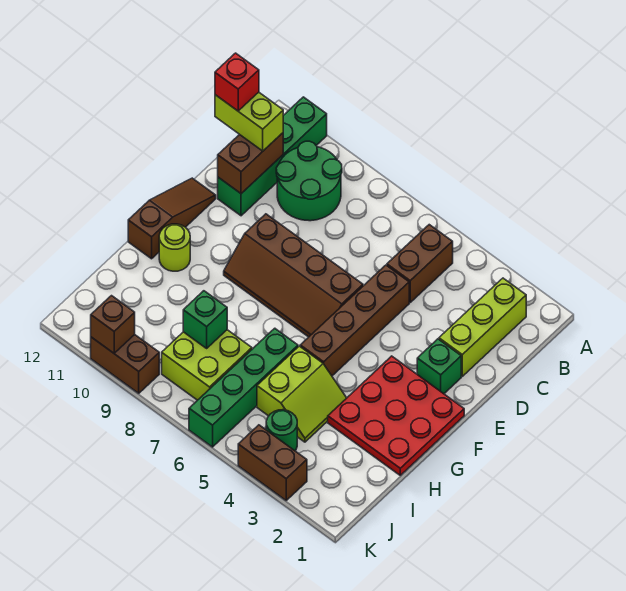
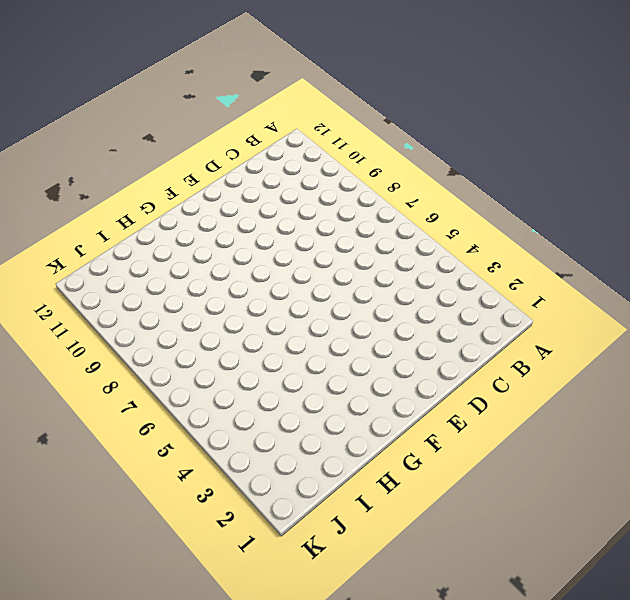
none -> green brick A11:D11 level 1
none -> lime brick B2:D2 level 1
none -> brown brick B5:C5 level 1

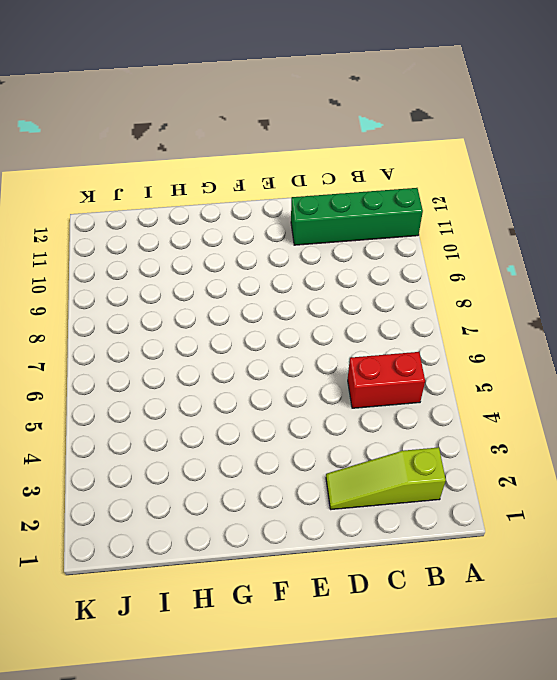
lime slope B2:D2 level 1 top B -> lime brick B2:D2 level 1
red brick B5:C5 level 1 -> brown brick B5:C5 level 1
none -> green round brick B9:C10 level 1
none -> brown brick D5:G5 level 1
none -> green brick E2 level 1

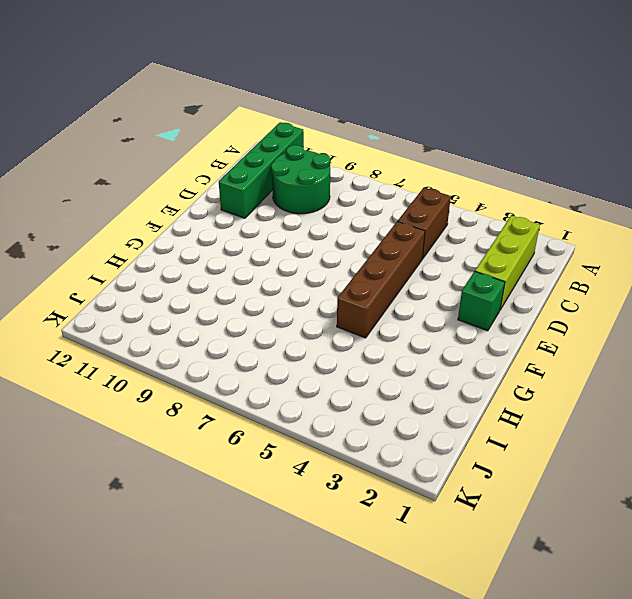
none -> brown slope E6:F9 level 1 top E
none -> brown slope E12:G12 level 1 top G
none -> red plate F1:H3 level 1

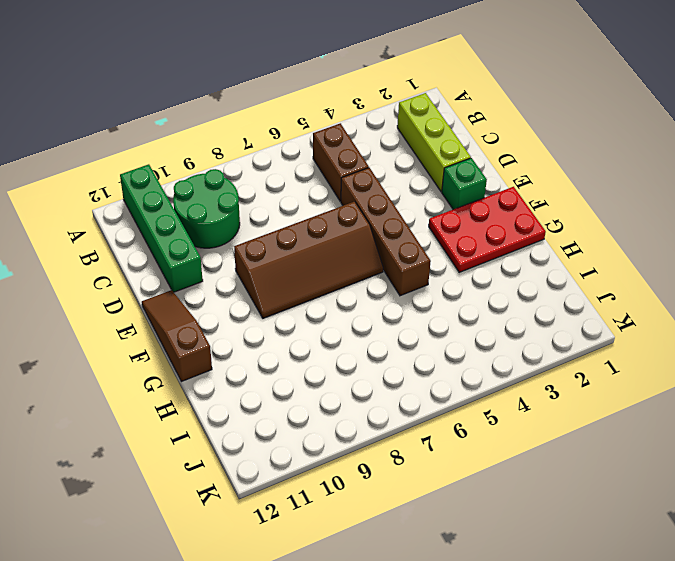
red plate F1:G3 level 1 -> red plate F1:H3 level 1
none -> lime round brick G11 level 1
none -> lime slope H4:I5 level 1 top 5
none -> green brick H6:K6 level 1

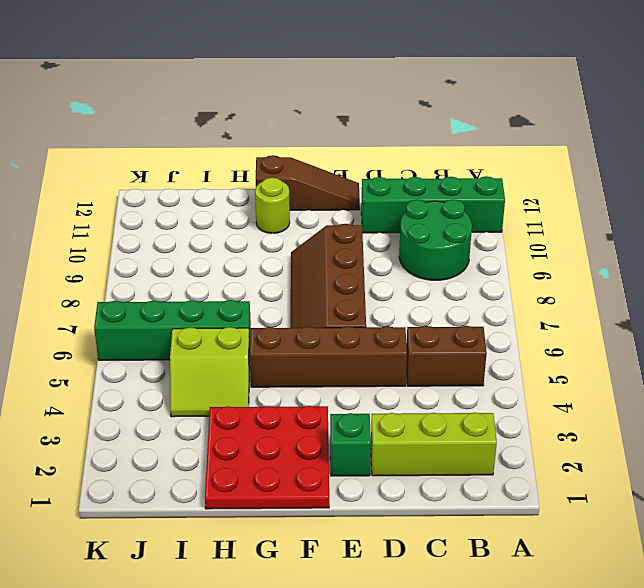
none -> lime brick I7:J8 level 1
none -> green round brick J4 level 1
none -> brown brick K3:K4 level 1

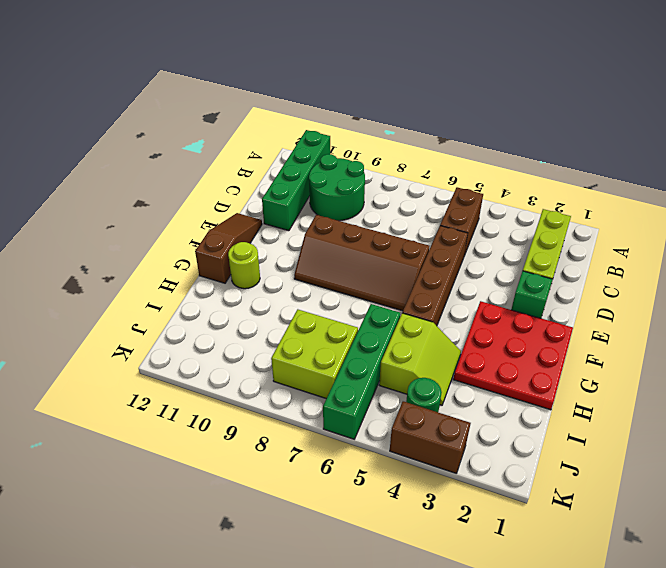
none -> brown brick K9:K10 level 1
none -> brown brick C11:D11 level 2
none -> green brick I8 level 2

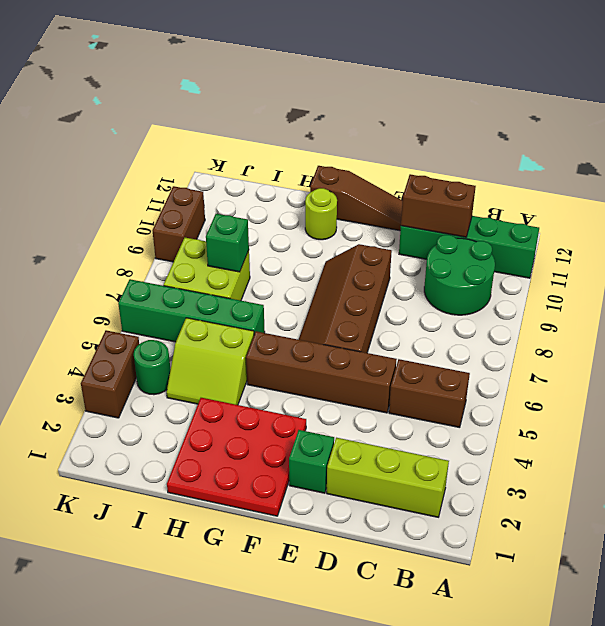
none -> brown brick K10 level 2
none -> lime brick C11:C12 level 3
none -> red brick C12 level 4

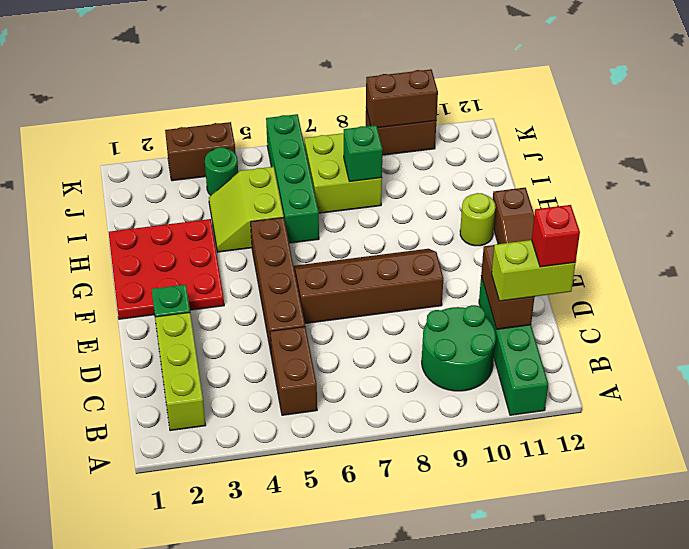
brown brick K9:K10 level 2 -> brown brick K10 level 2

